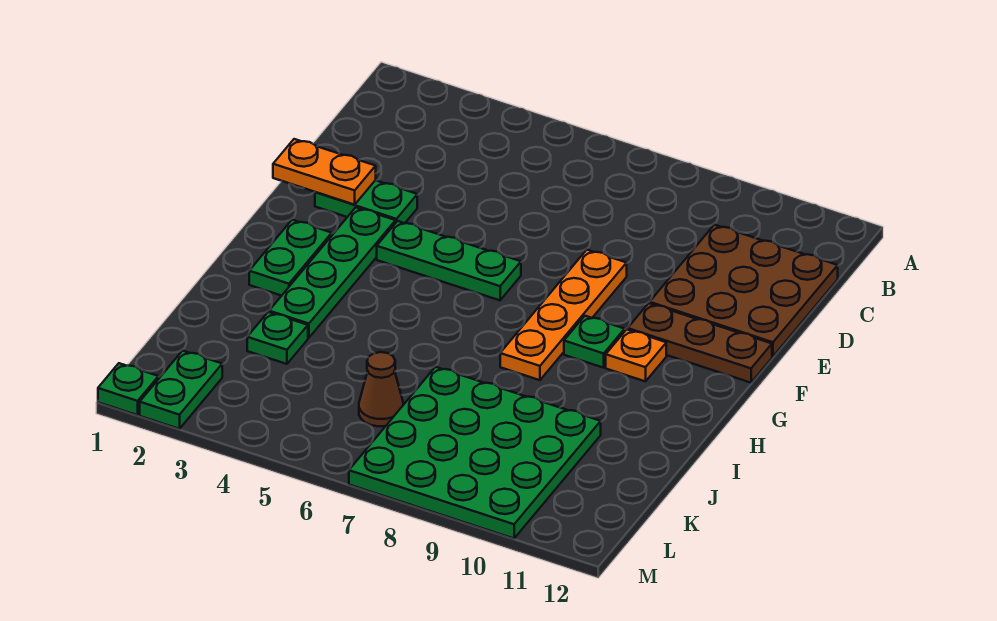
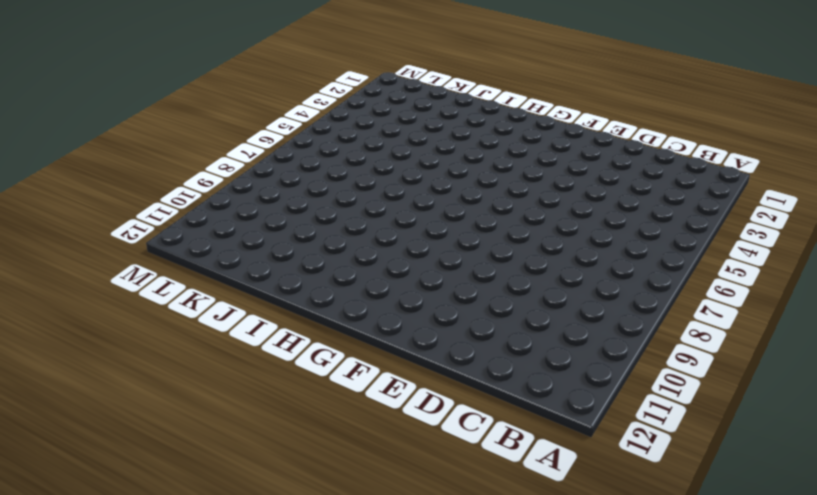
none -> brown plate C10:E12 level 1
none -> green plate E2:E3 level 1
none -> orange plate E8:H8 level 1

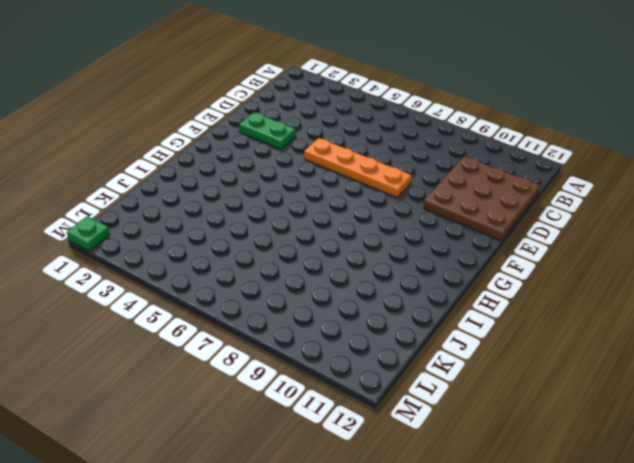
orange plate E5:E8 level 1 -> orange plate E8:H8 level 1
none -> green plate F3:I3 level 1
none -> green plate F4:F6 level 1
none -> brown plate F10:F12 level 1

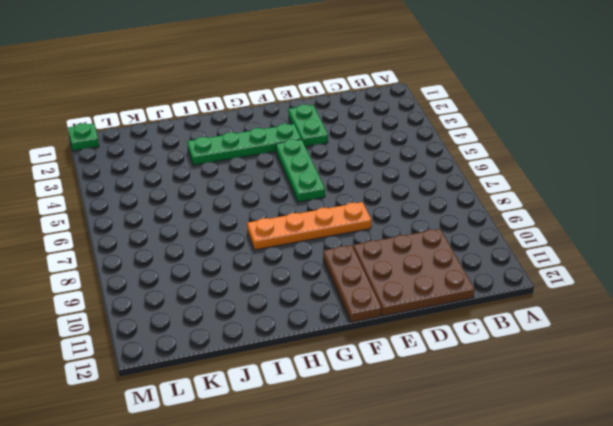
none -> green plate G2:H2 level 1
none -> green plate G9 level 1
none -> orange plate G10 level 1

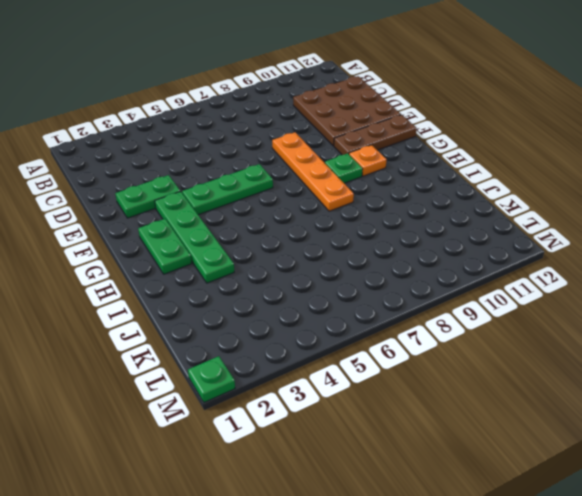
none -> green plate J3 level 1
none -> green plate J7:M10 level 1
none -> brown cone K6 level 1

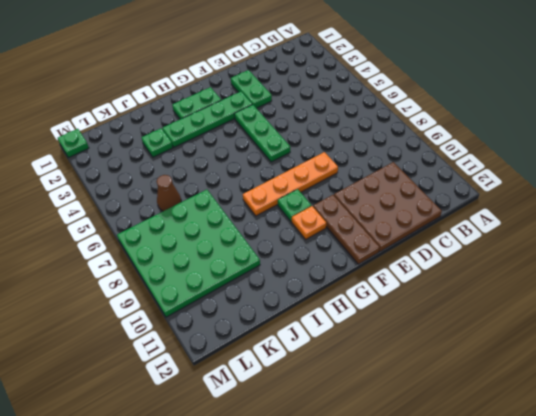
none -> green plate L2:M2 level 1
none -> orange plate E1:E2 level 2

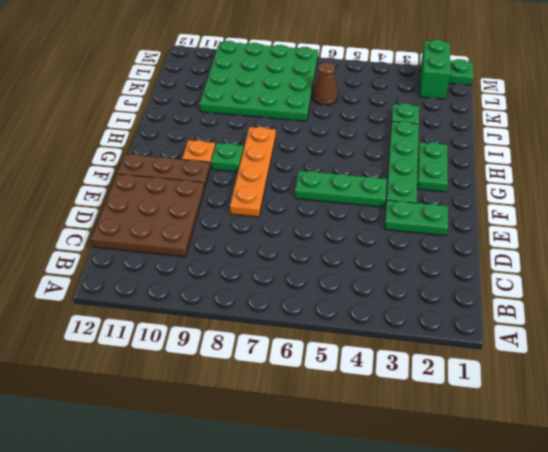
green brick L2:M2 level 1 -> green plate L2:M2 level 1
none -> orange plate E1:E2 level 2

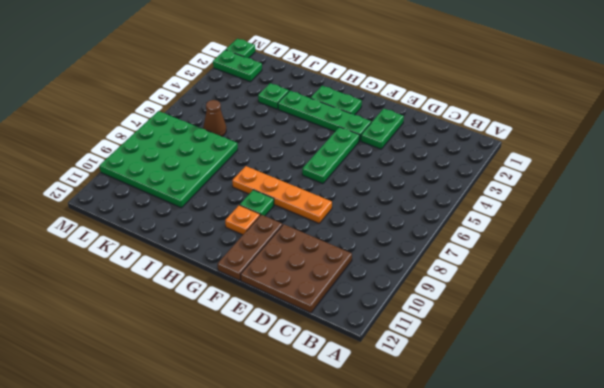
none -> orange plate E1:E2 level 2

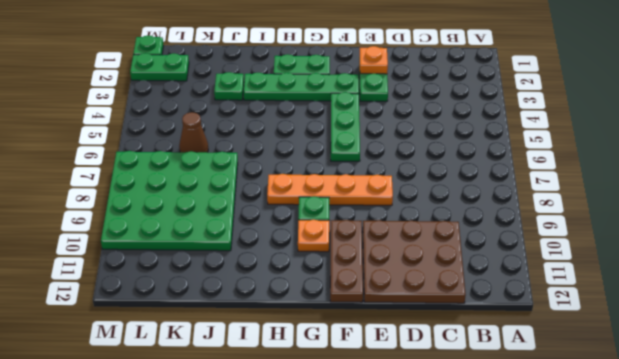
orange plate E2 level 2 -> orange plate E1:E2 level 2

